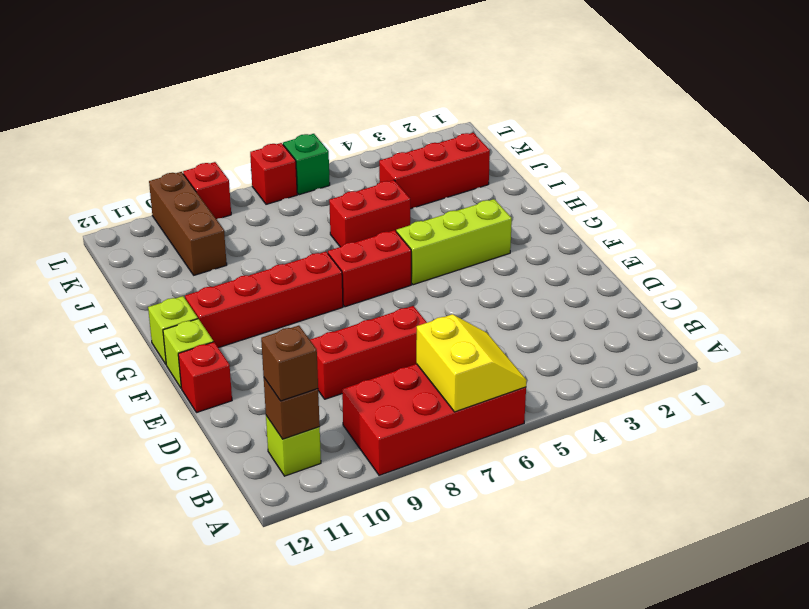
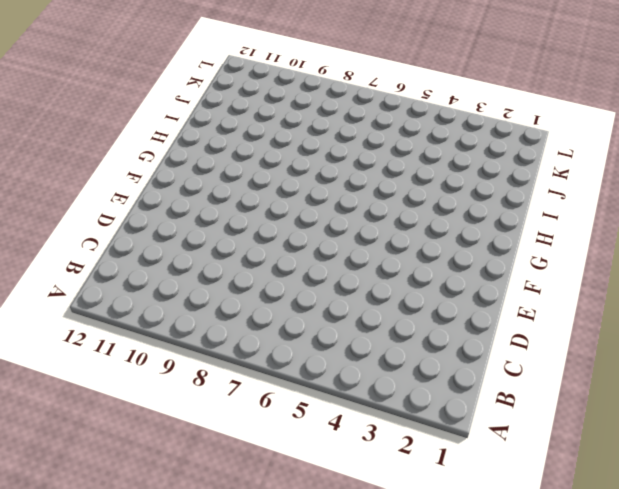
none -> red brick A6:B9 level 1
none -> lime brick B11 level 1
none -> red brick D7:D9 level 1

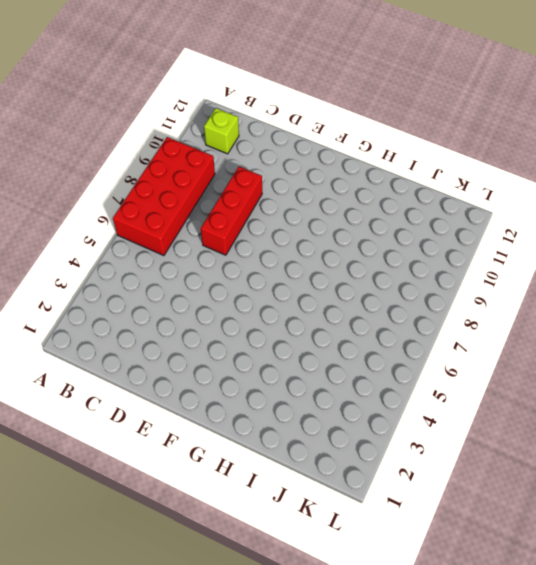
none -> red brick E12 level 1
none -> lime brick F12 level 1
none -> lime brick G3:G5 level 1

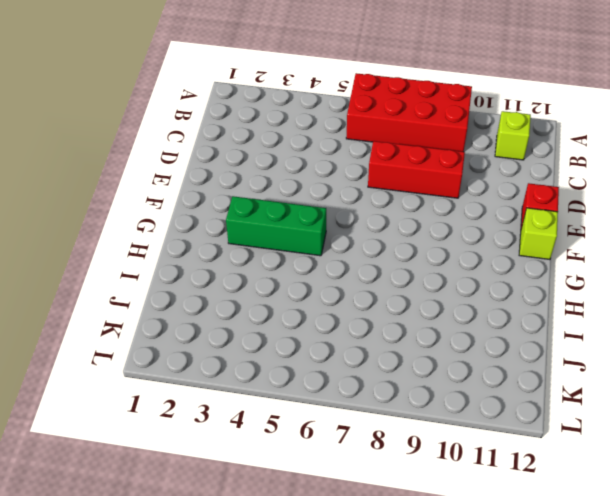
green brick G3:G5 level 1 -> lime brick G3:G5 level 1
none -> red brick G6:G7 level 1
none -> red brick G8:G11 level 1
none -> lime brick G12 level 1

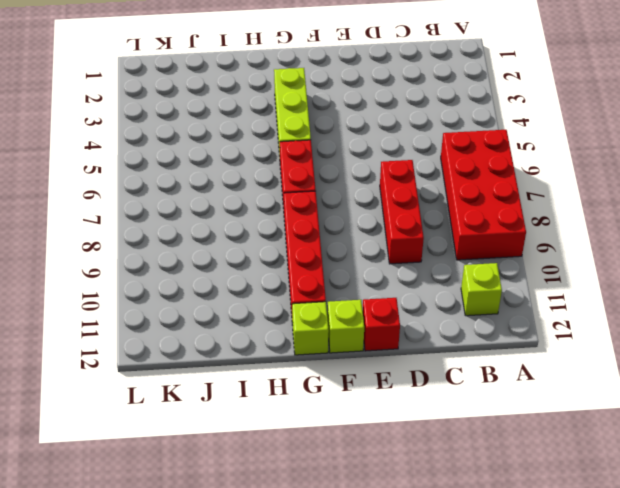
none -> red brick I5:I6 level 1
none -> red brick J2:J4 level 1
none -> brown brick J10:L10 level 1

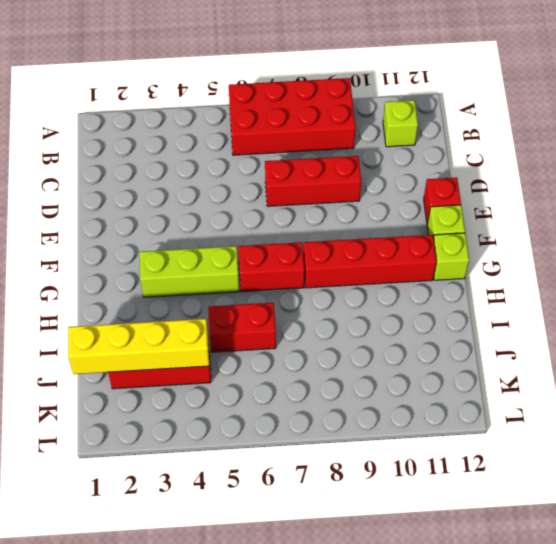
yellow brick J1:J4 level 2 -> none
none -> brown brick J10:L10 level 1
none -> green brick L6 level 1
none -> red brick L7 level 1

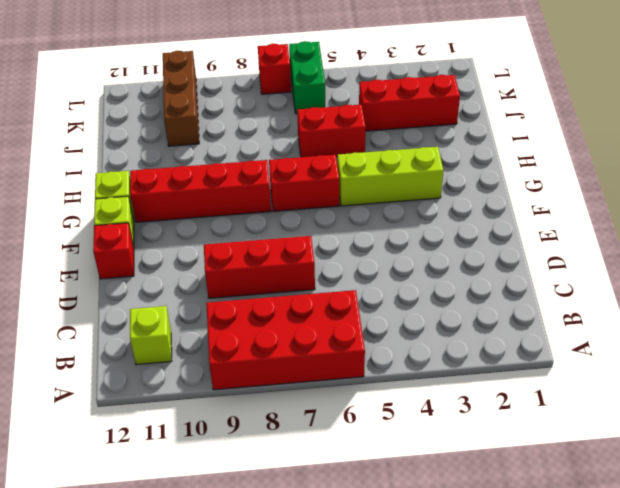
green brick K6:L6 level 1 -> green brick L6 level 1
none -> red brick L9 level 1
none -> yellow slope A6:B7 level 2 top 7
none -> brown brick B11 level 2

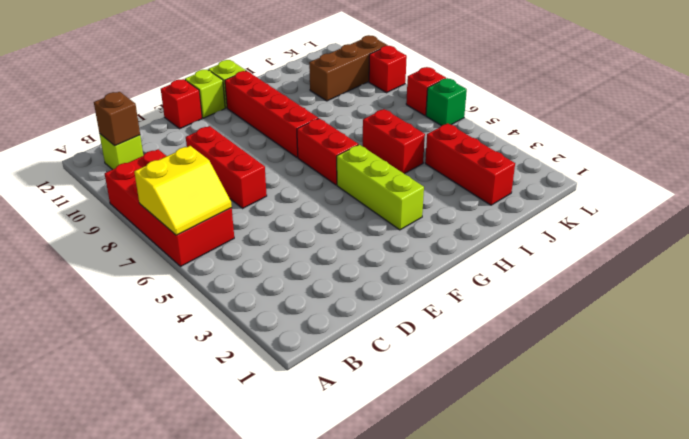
none -> brown brick B11 level 3

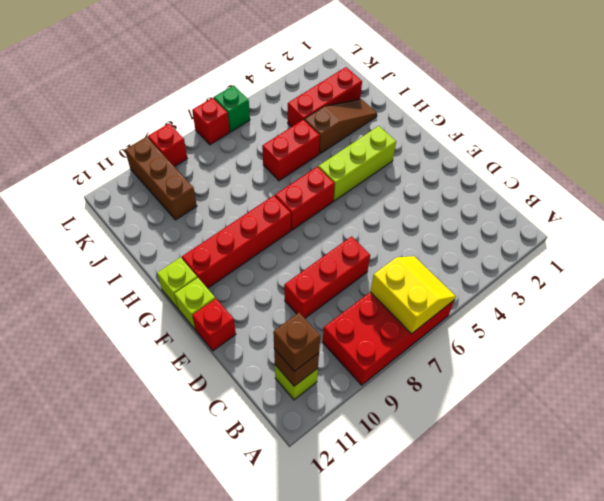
brown slope I2:I4 level 1 top 4 -> none

